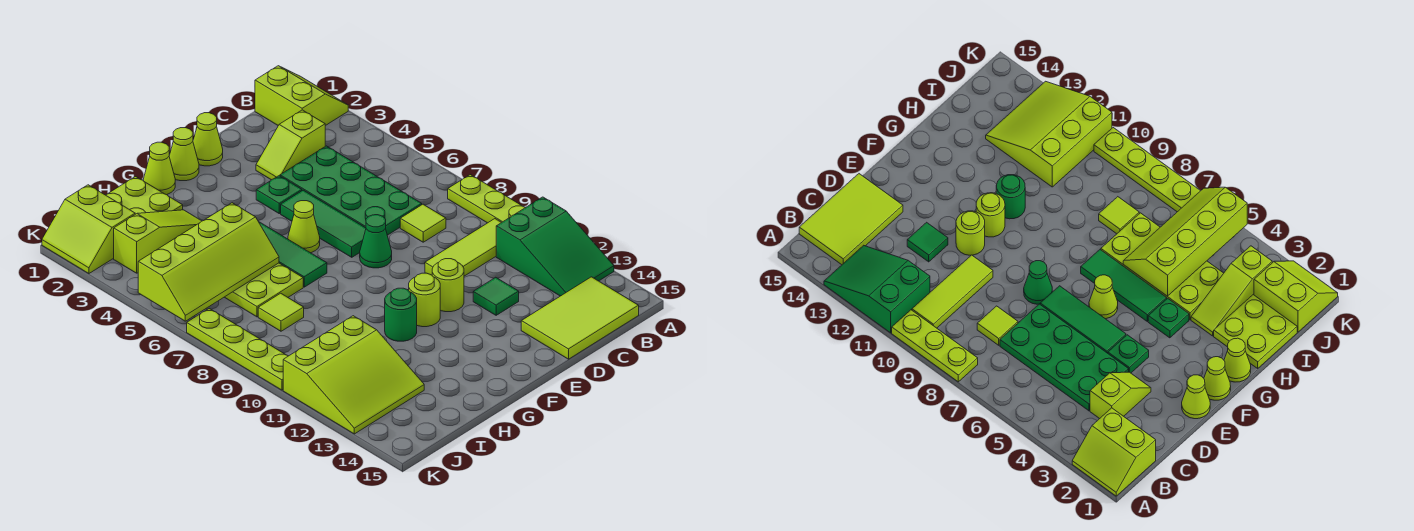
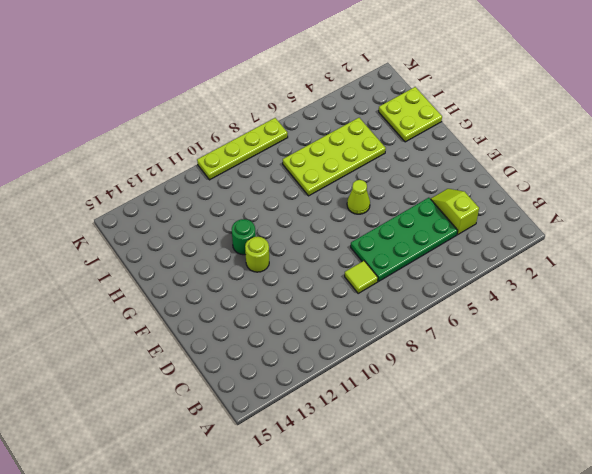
none -> lime slope A1:B2 level 1 top B
none -> lime plate A8:A10 level 1
none -> green slope A11:B13 level 1 top 11

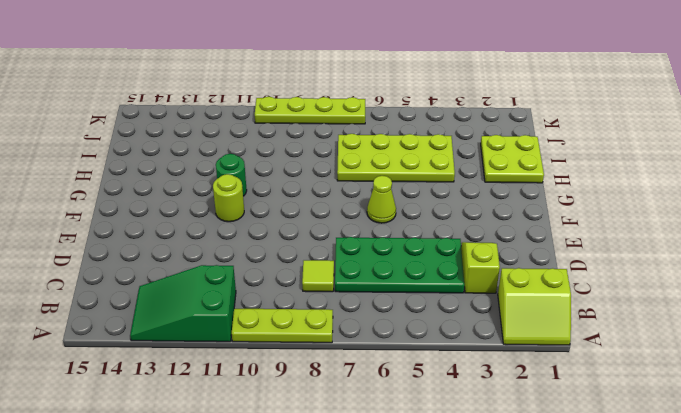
none -> lime tile B10:D10 level 1
none -> lime tile B14:D15 level 1
none -> green tile D12 level 1

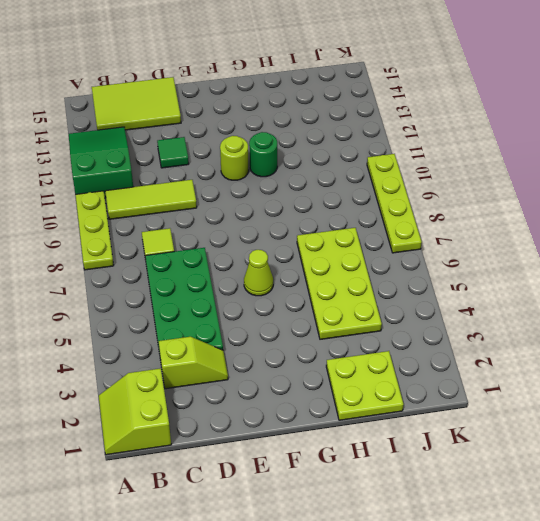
none -> lime cone E1 level 1
none -> green plate E4 level 1
none -> green tile E5:E7 level 1

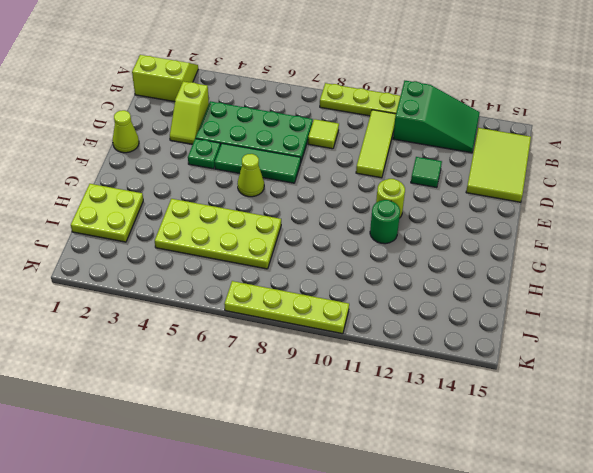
none -> green cone E8 level 1
none -> lime round brick E11 level 1
none -> lime cone F1 level 1

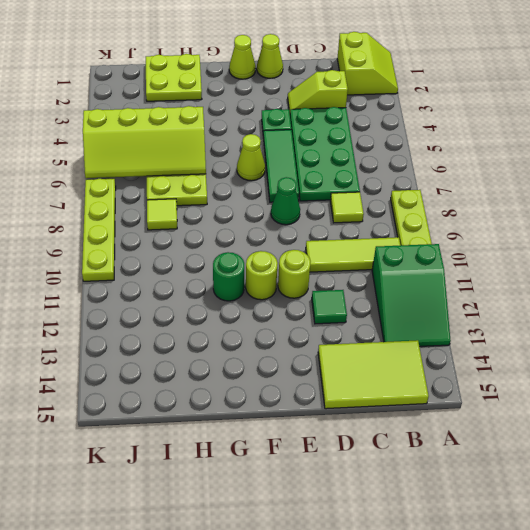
none -> lime cone G1 level 1
none -> green plate G4 level 1
none -> green tile G5:G7 level 1

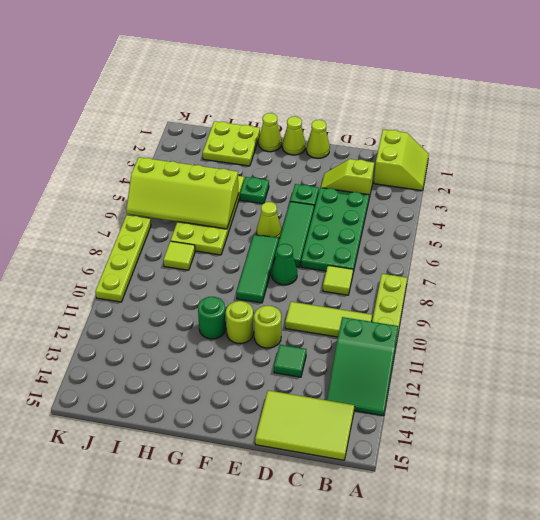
green tile F7:F9 level 1 -> green tile G5:G7 level 1
none -> lime slope H3:J3 level 1 top J
none -> lime slope I11:K13 level 1 top 11
none -> lime slope J1:K2 level 1 top J

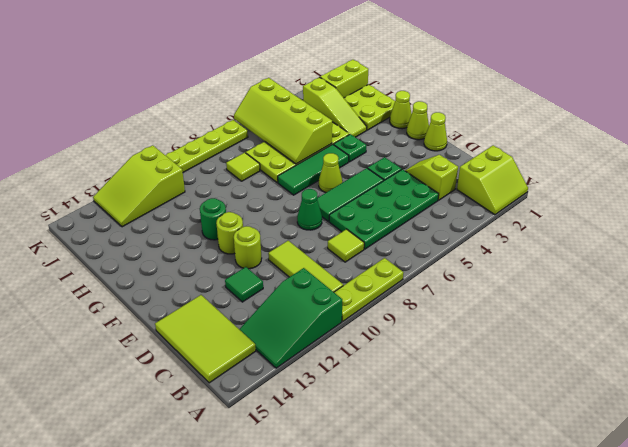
lime slope J11:K13 level 1 top 11 -> lime slope I11:K13 level 1 top 11

